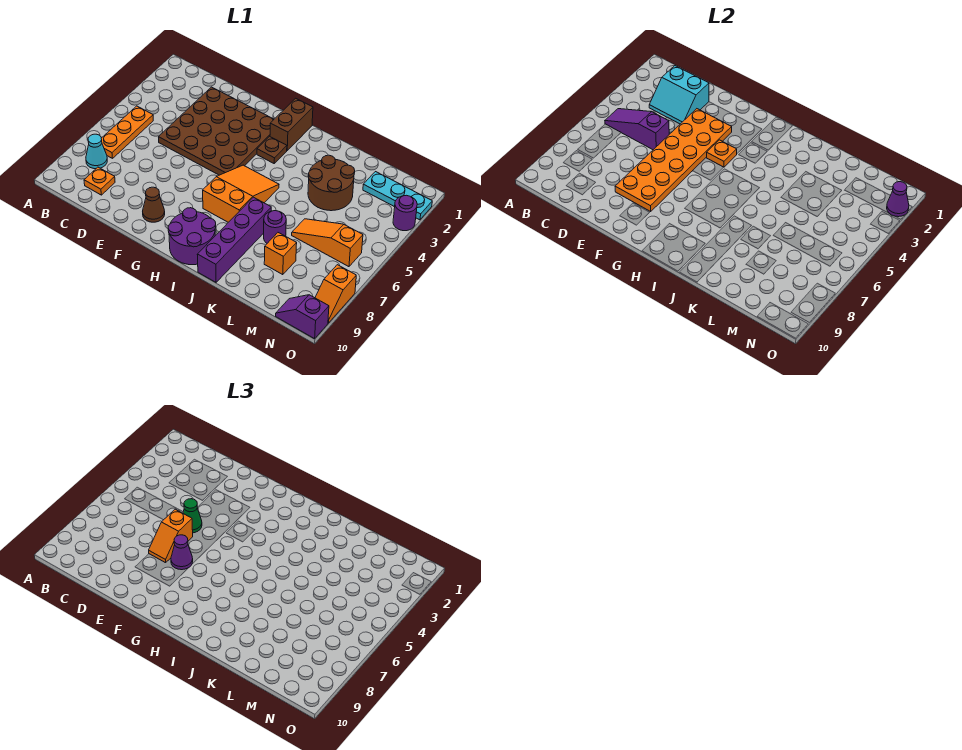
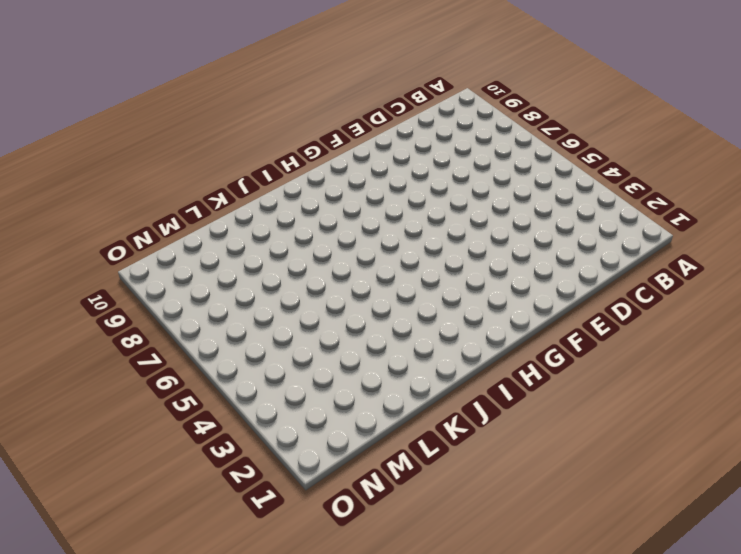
none -> orange plate B5:B7 level 1
none -> cyan cone B8 level 1
none -> orange plate C9 level 1

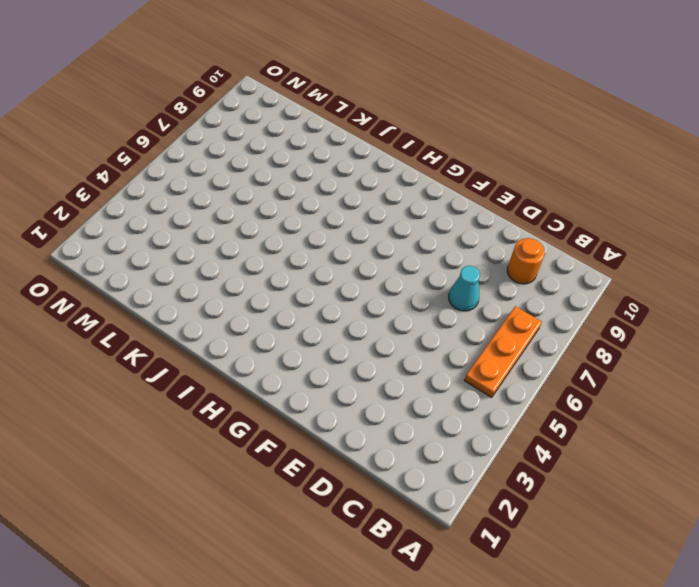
orange round brick C9 level 1 -> orange plate C9 level 1
cyan cone D7 level 1 -> cyan cone B8 level 1
none -> brown plate D2:G5 level 1
none -> brown cone F9 level 1
none -> brown brick H1:H2 level 1

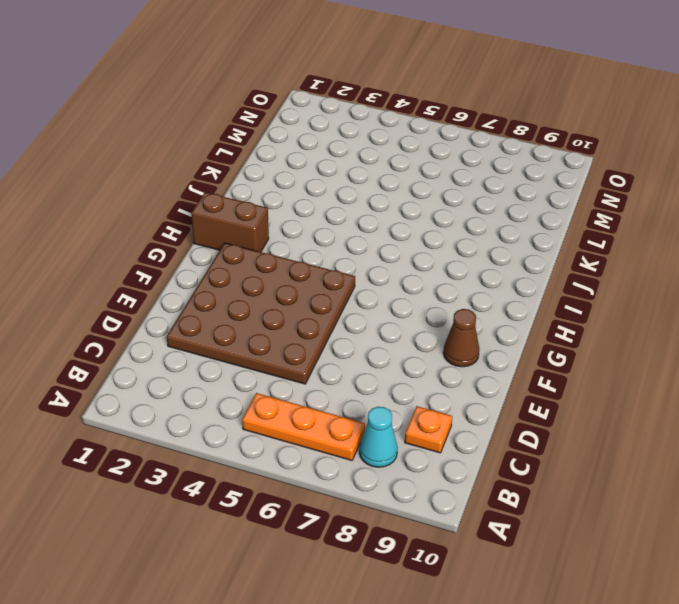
none -> brown plate H3 level 1
none -> orange slope H5:I7 level 1 top 7
none -> purple round brick H9:I10 level 1

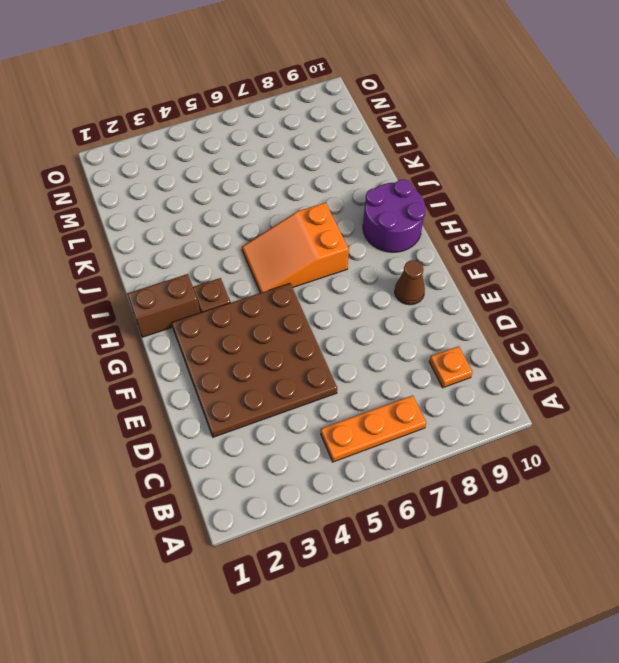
none -> cyan cone B8 level 1
none -> purple brick J7:J10 level 1
none -> brown round brick K3:L4 level 1

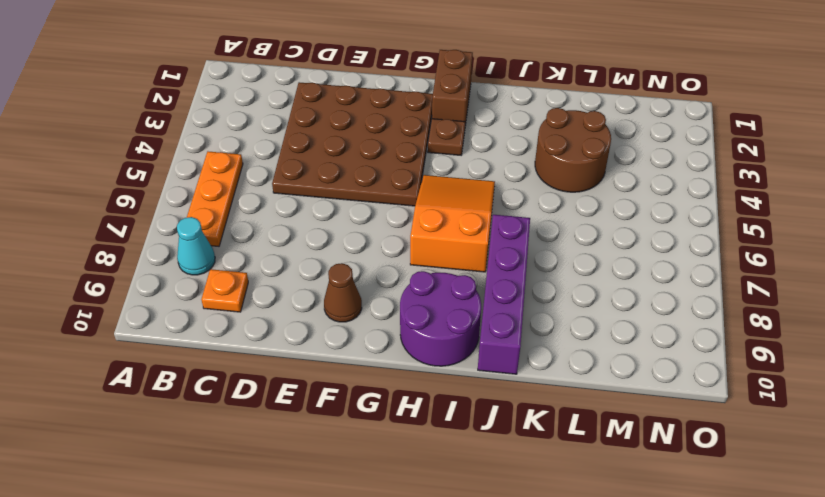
none -> purple round brick K7 level 1
none -> orange slope L6:N6 level 1 top N
none -> orange brick L8 level 1

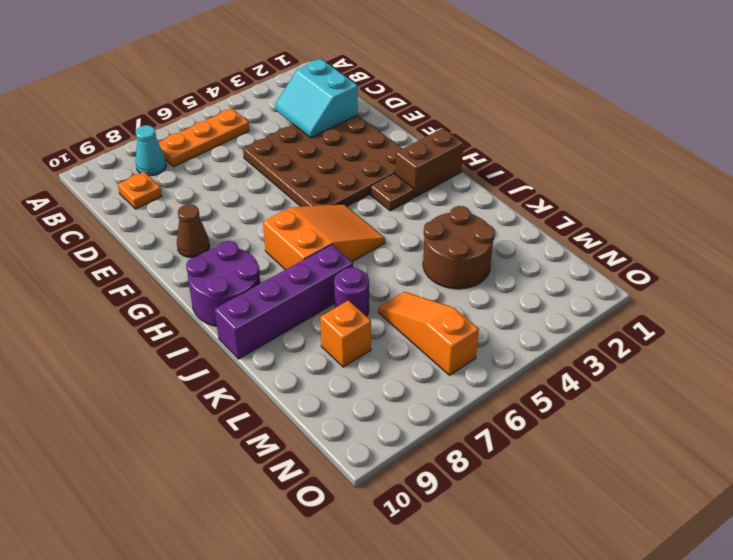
none -> cyan plate M2:O2 level 1
none -> purple slope N10:O10 level 1 top O
none -> purple round brick O3 level 1

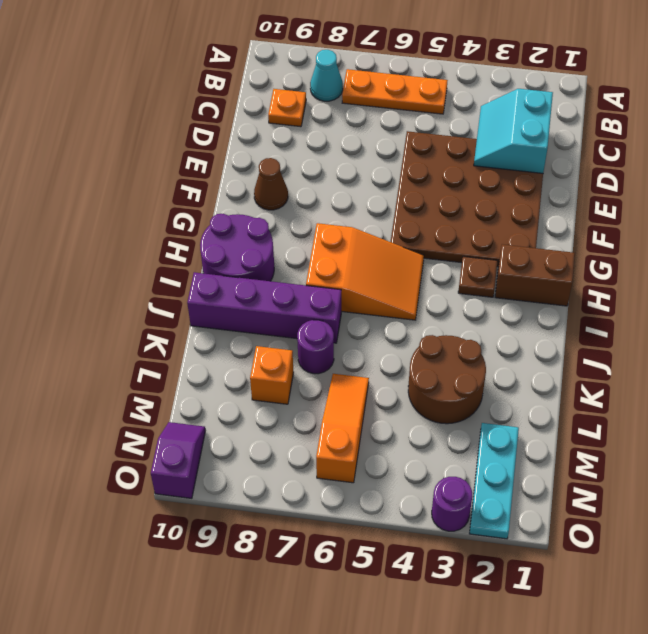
none -> orange slope O8:O9 level 1 top 8
none -> purple slope B5:D5 level 2 top D
none -> orange plate E3:F8 level 2

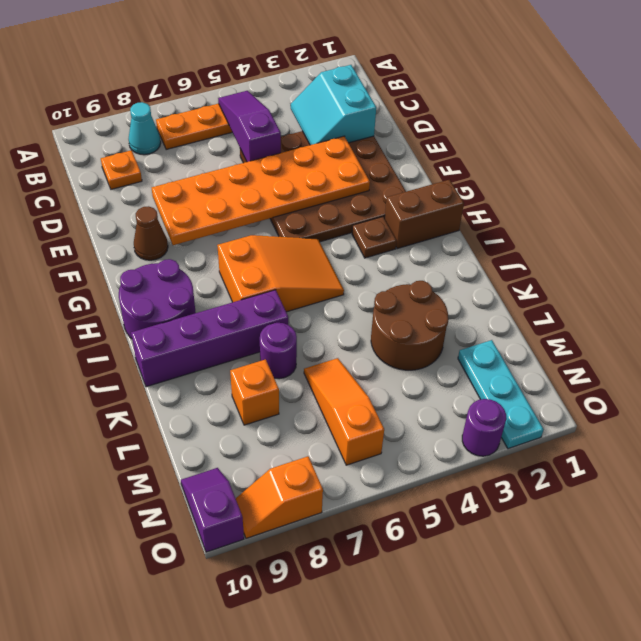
none -> orange plate G4 level 2
none -> purple cone O2 level 2
none -> green cone E5 level 3

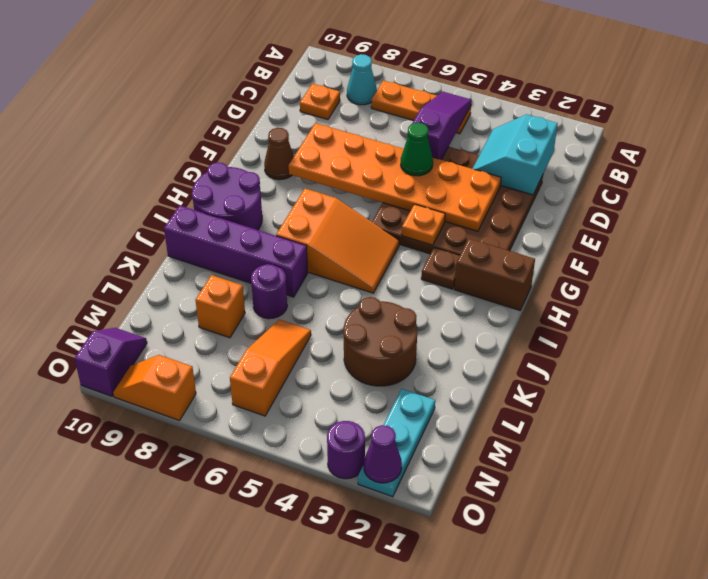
none -> orange slope E6:E7 level 3 top 6
none -> purple cone F7 level 3

